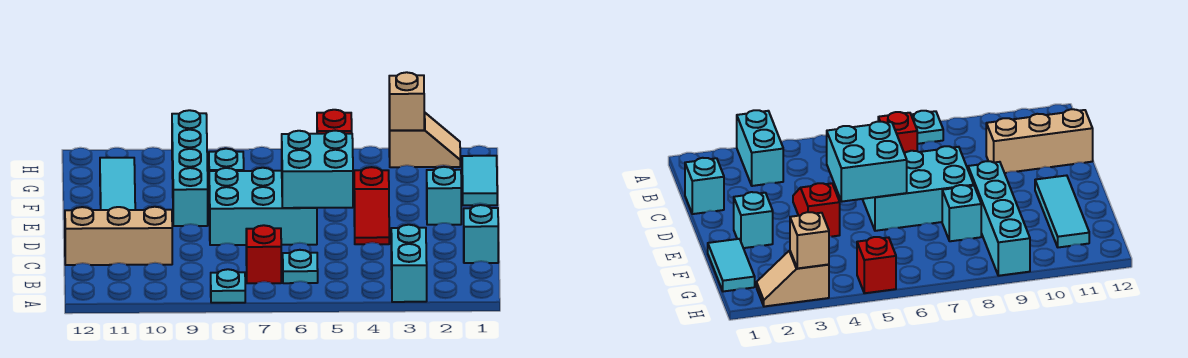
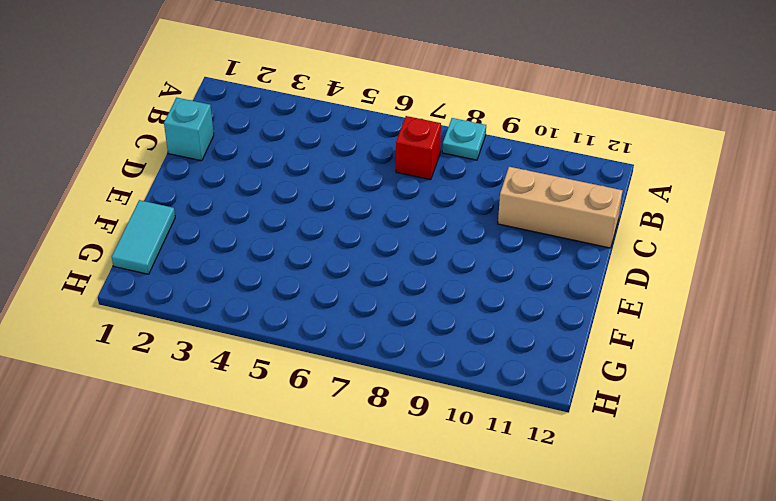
none -> cyan brick A3:B3 level 1
none -> cyan plate B6 level 1
none -> red slope D4:E4 level 1 top E

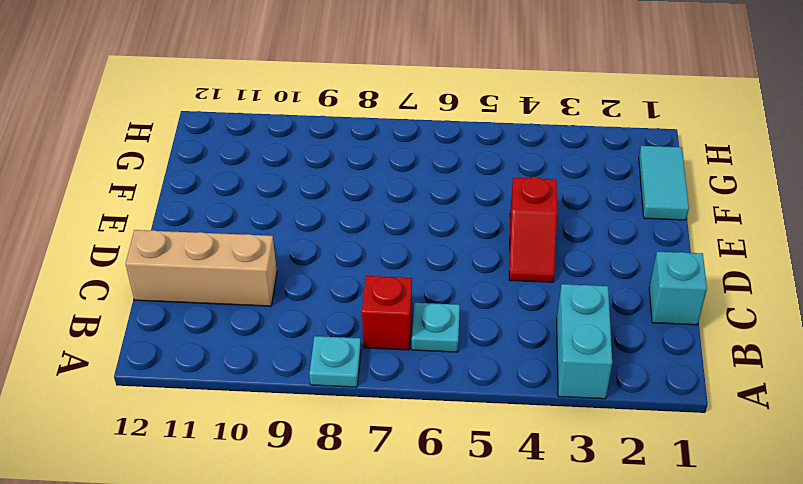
none -> cyan brick D6:E8 level 1
none -> cyan brick E2 level 1
none -> cyan brick E9:H9 level 1

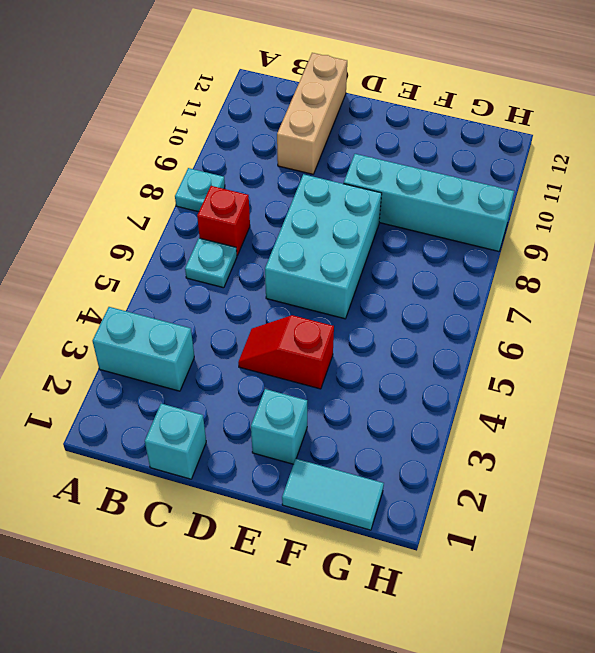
none -> cyan tile E11:G11 level 1
none -> cyan brick F8 level 1
none -> tan slope H2:H3 level 1 top 3

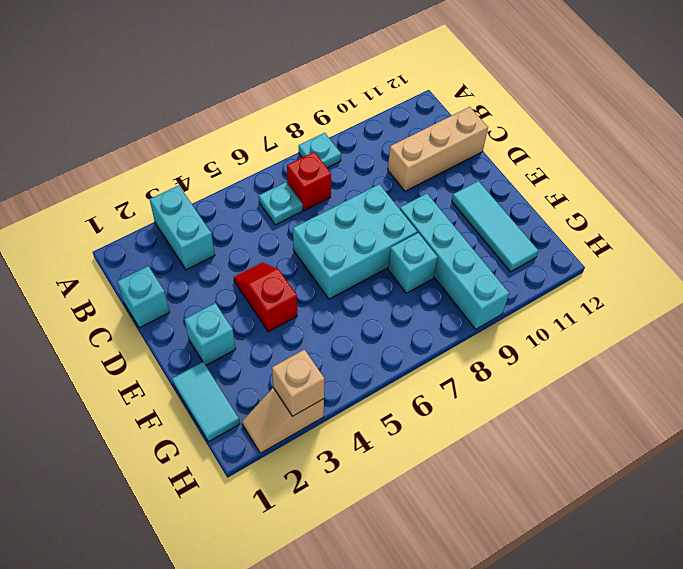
none -> red brick H5 level 1
none -> cyan brick D5:E6 level 2

